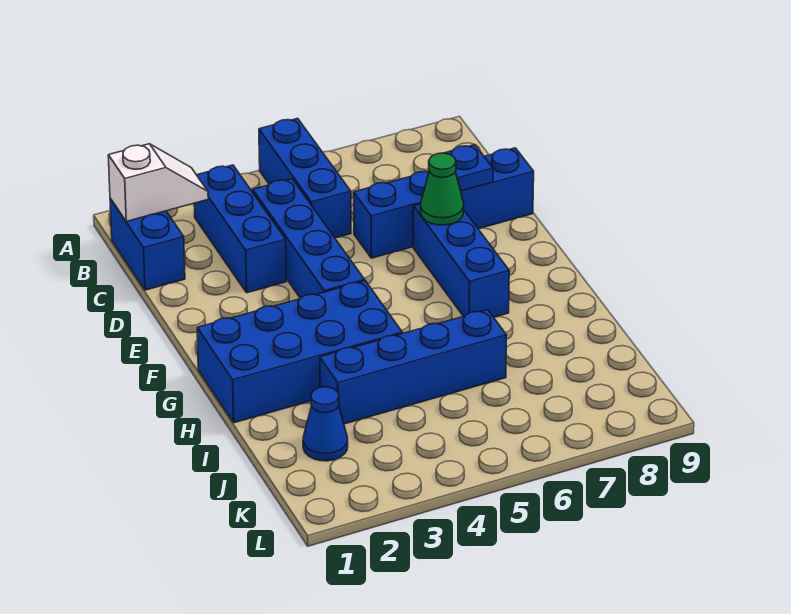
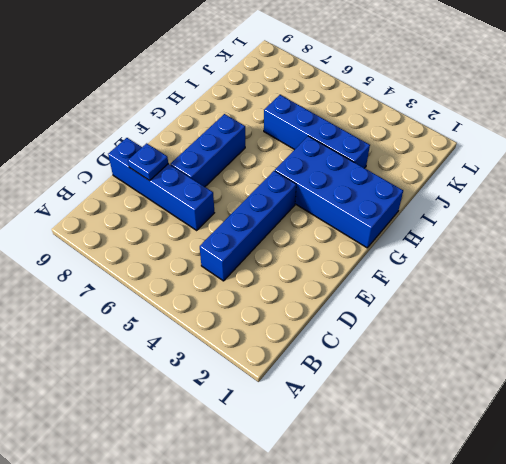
none -> blue brick A5:C5 level 1
none -> blue brick B1:C1 level 1
none -> blue brick B3:D3 level 1

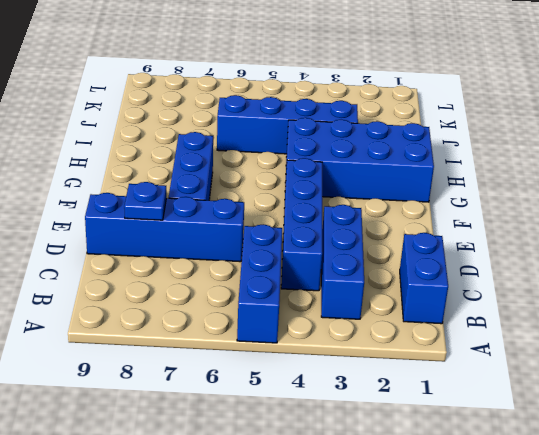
none -> blue cone J2 level 1
none -> white slope B1:B2 level 2 top 1
none -> green cone E7 level 2

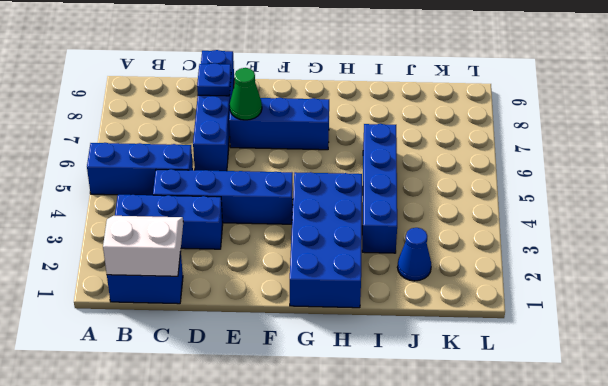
white slope B1:C2 level 2 top 1 -> white slope B1:B2 level 2 top 1

